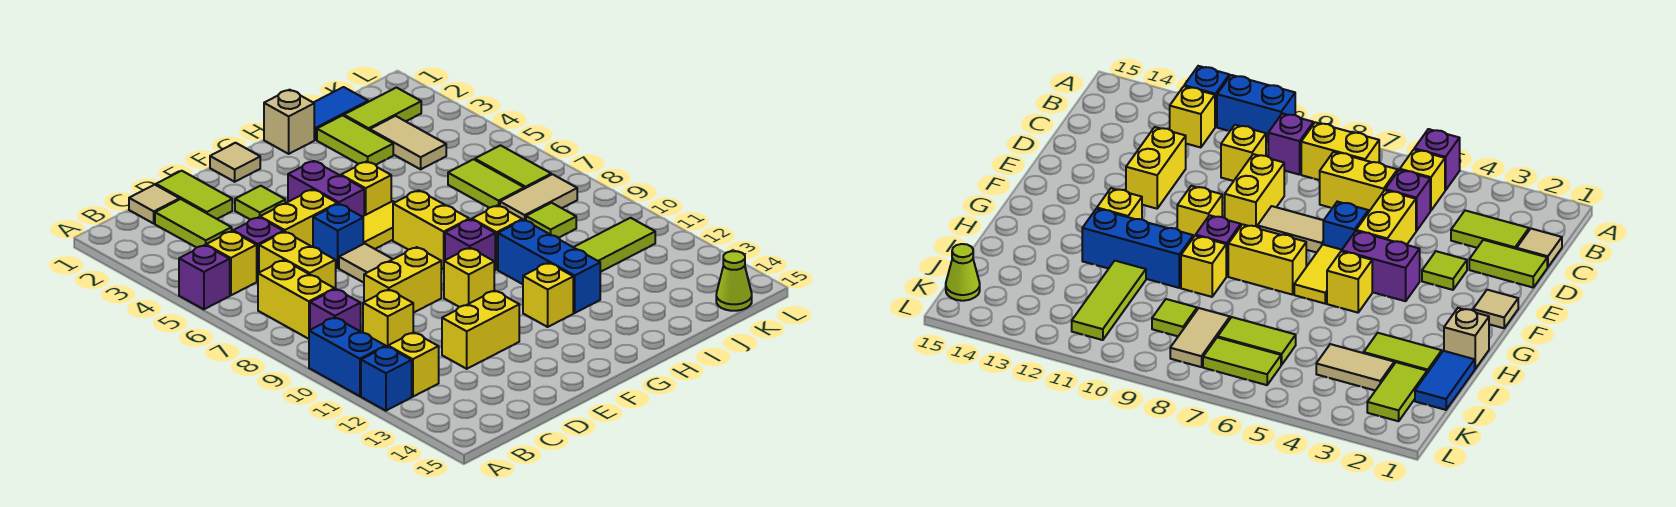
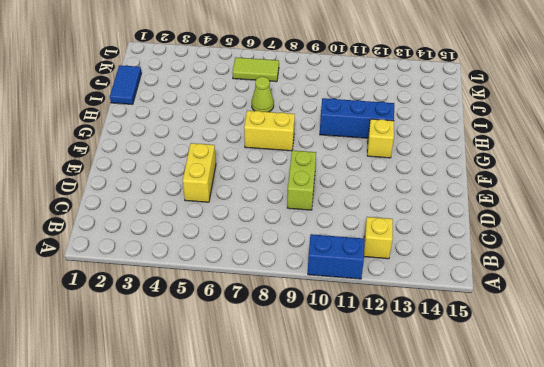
lime brick D9:E9 level 1 -> yellow brick D9:E9 level 1
lime cone I7 level 1 -> lime cone K15 level 1
none -> purple brick A5 level 1
none -> blue brick A12 level 1
none -> yellow brick B5 level 1
none -> yellow brick B7:B8 level 1

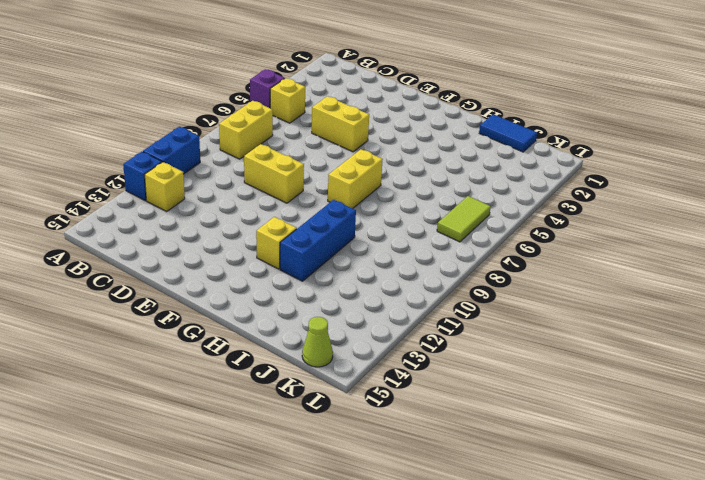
none -> purple brick B9 level 1
none -> tan tile C1 level 1
none -> lime tile C2:C3 level 1
none -> purple brick C5 level 1

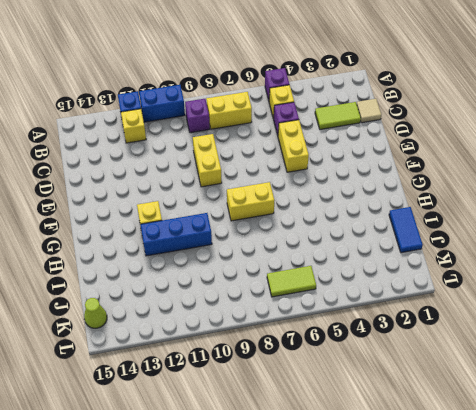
none -> yellow brick C6:C7 level 1
none -> yellow brick C10 level 1
none -> lime tile D1:D2 level 1
none -> yellow brick D12:E12 level 1

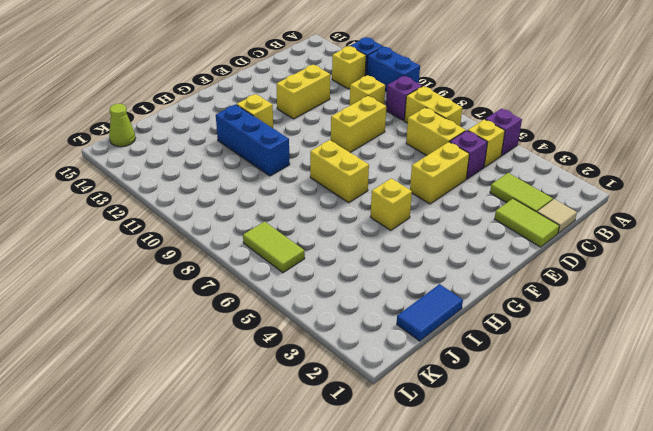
none -> lime tile E3 level 1
none -> blue brick E6 level 1
none -> tan tile E7:E8 level 1
none -> tan tile F1 level 1

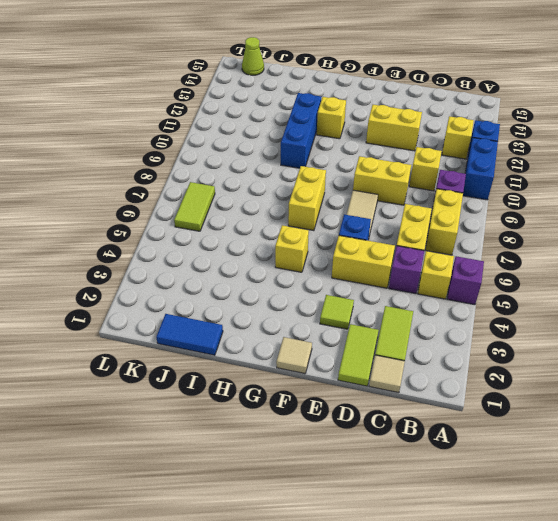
none -> purple brick F4:F5 level 1
none -> yellow tile F6:G6 level 1
none -> yellow brick F10 level 1
none -> purple brick G9 level 1

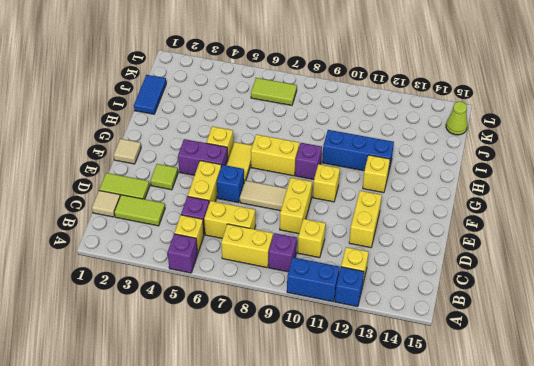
none -> tan brick H1 level 1
none -> yellow brick H9 level 1
none -> lime tile I2:I3 level 1
none -> lime tile I11:K11 level 1

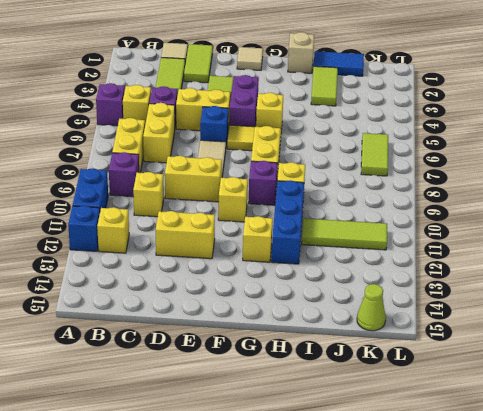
none -> lime tile J2:K2 level 1
none -> tan tile J3:J4 level 1
none -> lime tile J6:J7 level 1
none -> tan tile J8:K8 level 1

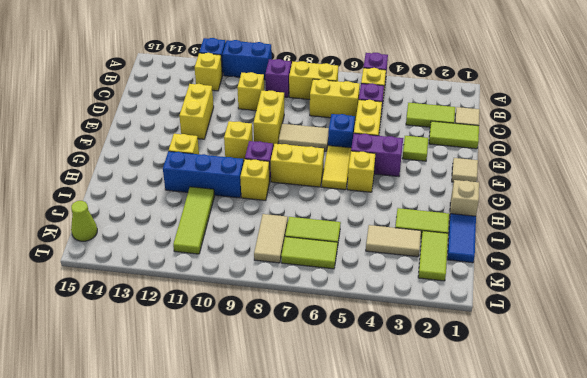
none -> lime tile J9 level 1

